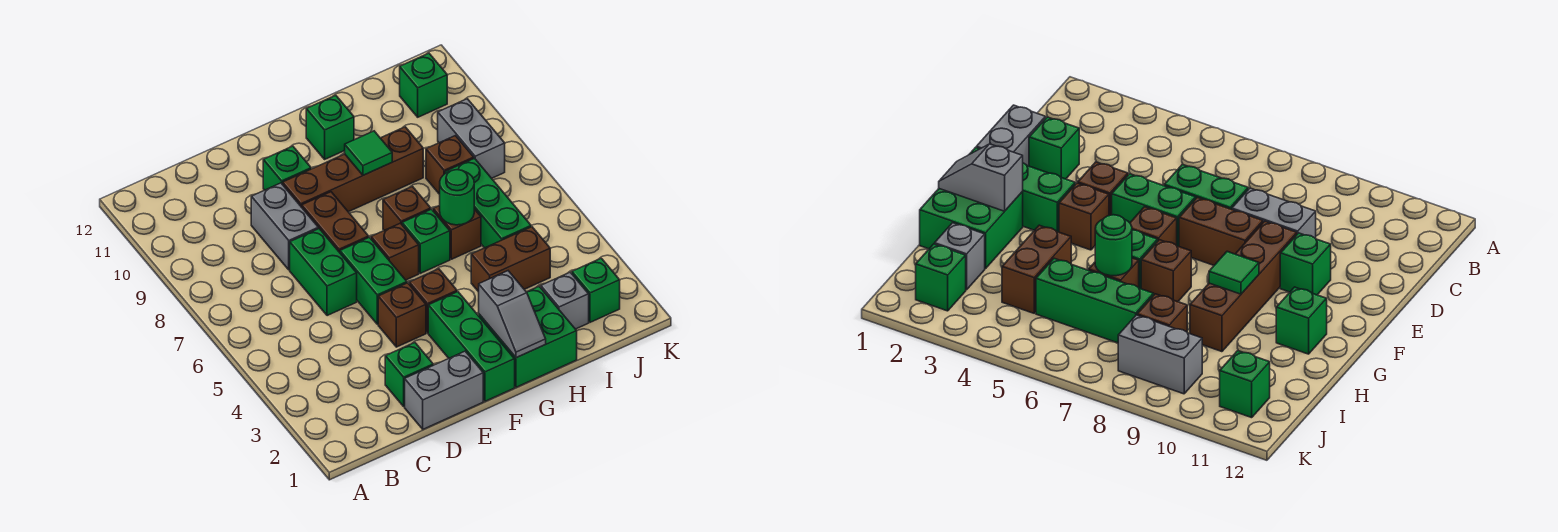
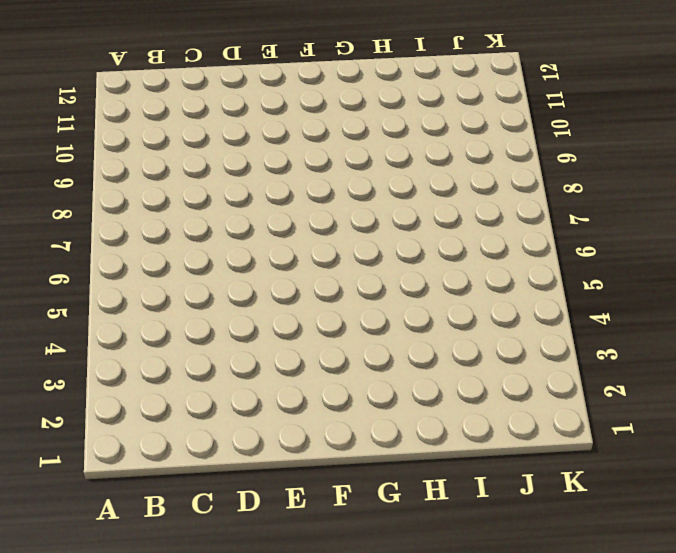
none -> grey brick D1:E1 level 1
none -> green brick D2 level 1
none -> green brick D6:D7 level 1

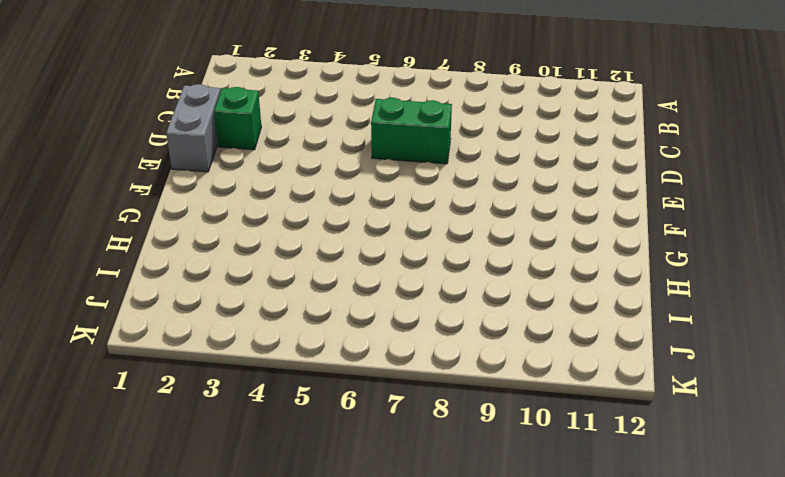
none -> grey brick D8:D9 level 1
none -> brown brick E4 level 1
none -> green brick E5:E6 level 1

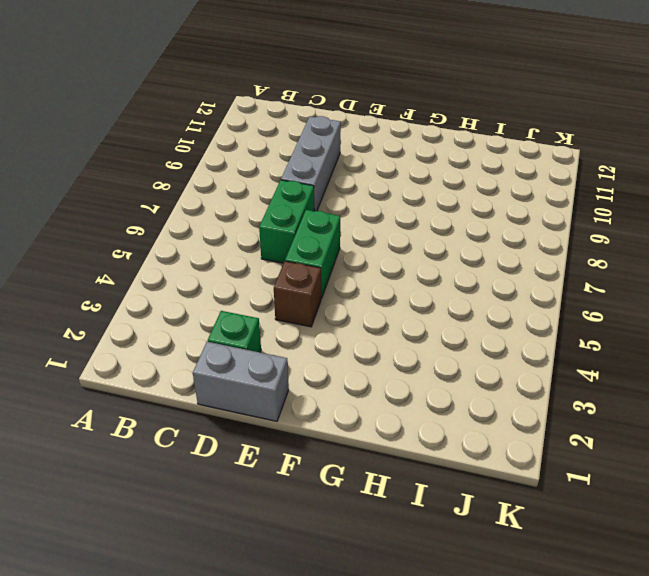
grey brick D8:D10 level 1 -> grey brick D8:D9 level 1
none -> brown brick E7:E8 level 1
none -> brown brick E9:H9 level 1
none -> green brick E10 level 1

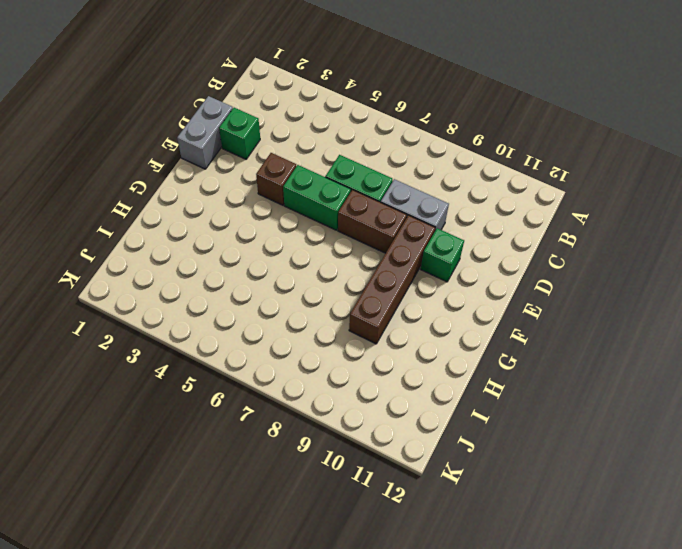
none -> green brick F1:F3 level 1
none -> brown brick F4 level 1
none -> brown brick F6 level 1

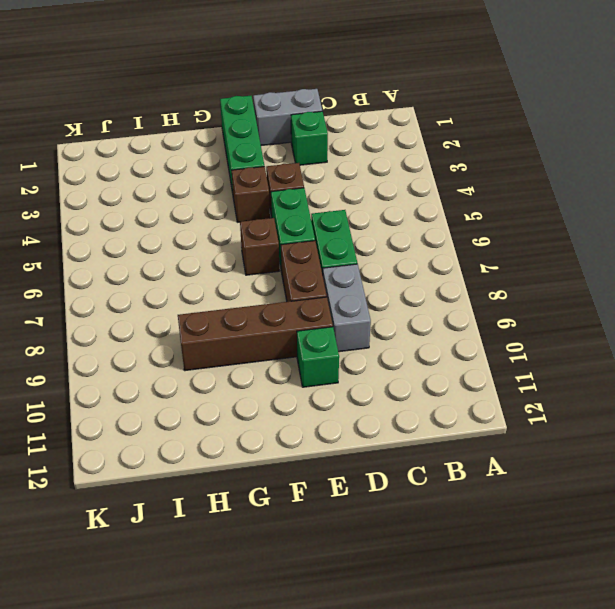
none -> green brick G1:H2 level 1
none -> green brick G6 level 1
none -> brown brick G7 level 1

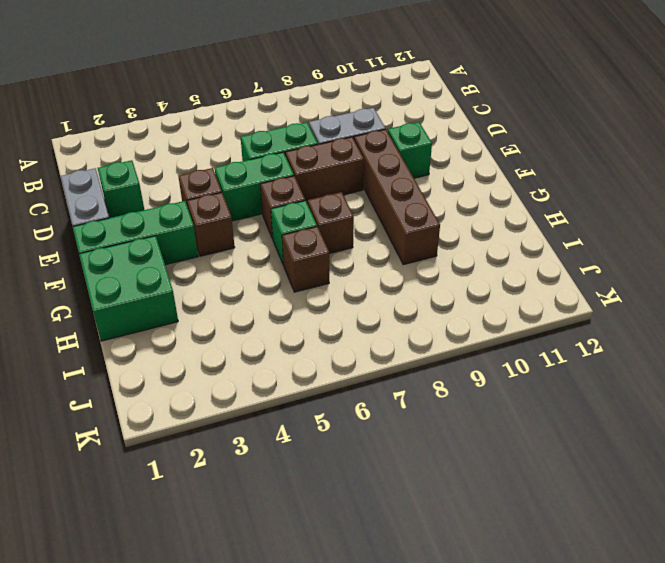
none -> green brick G11 level 1
none -> brown brick H4:I4 level 1
none -> grey brick I2 level 1

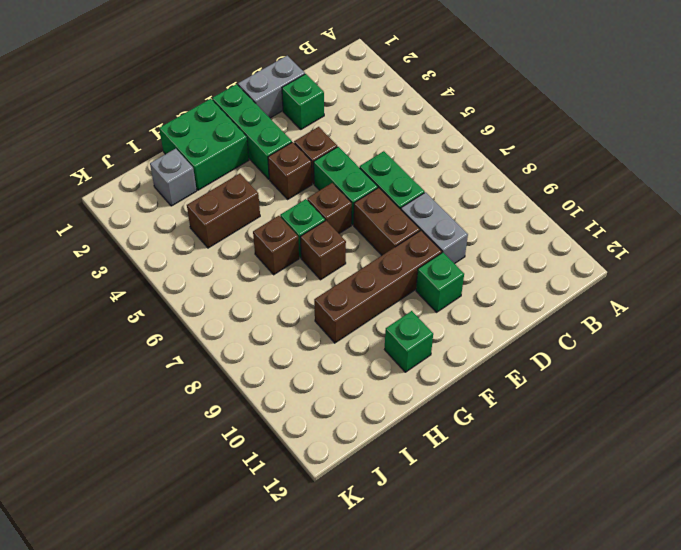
none -> green brick I5:I7 level 1
none -> brown brick I8 level 1
none -> green brick J2 level 1

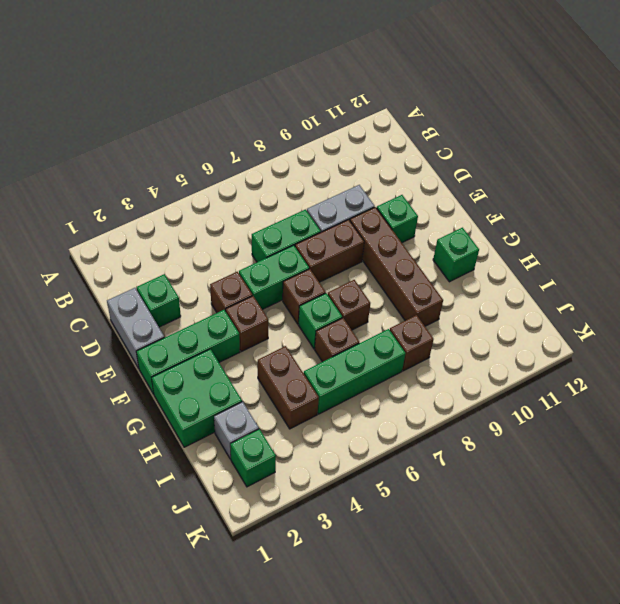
none -> grey brick J8:J9 level 1
none -> green brick J11 level 1
none -> grey slope G1:G2 level 2 top 2

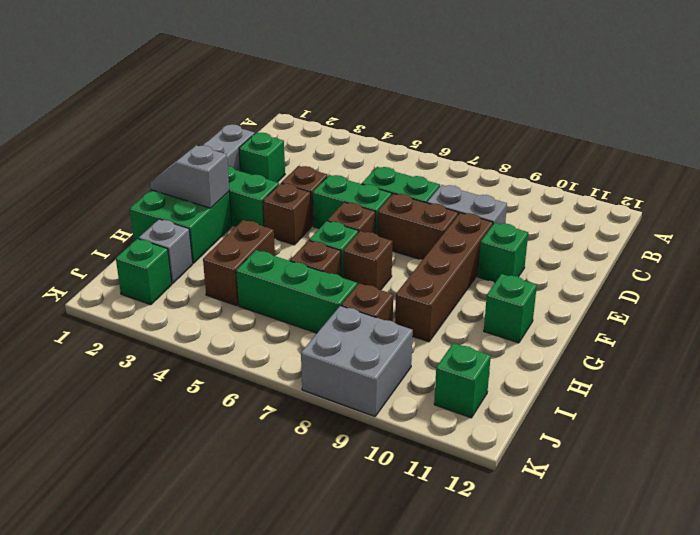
grey brick J8:K9 level 1 -> grey brick J8:J9 level 1
none -> green tile G9 level 2
none -> green round brick H6 level 2

